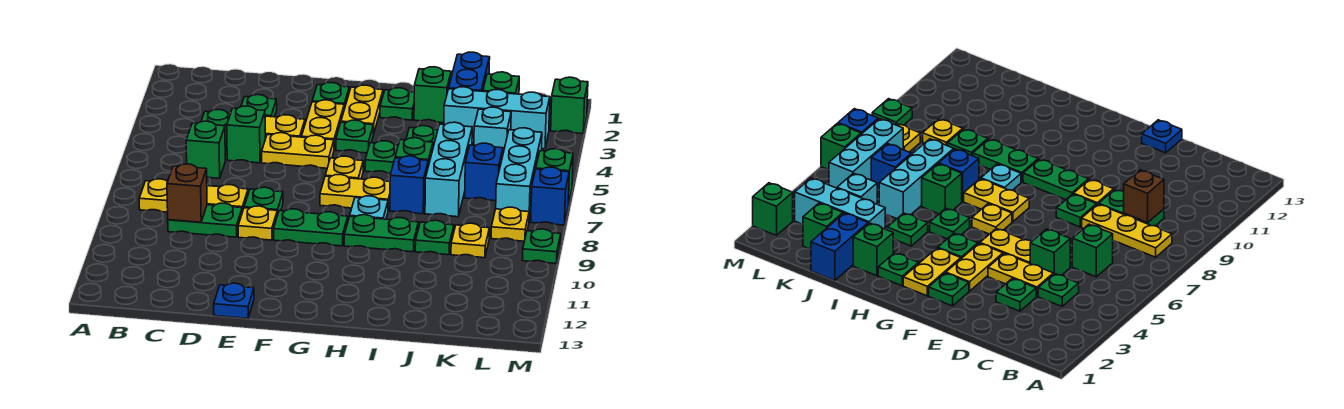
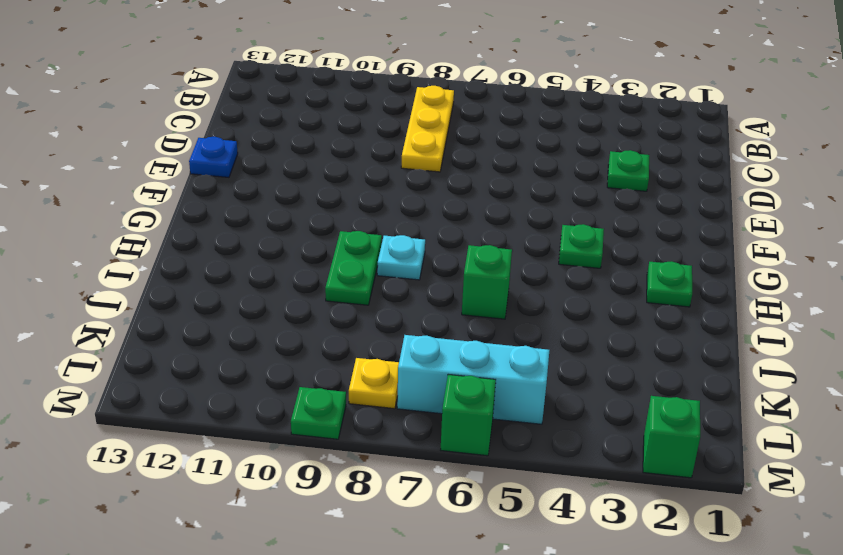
none -> green plate C4 level 1
none -> green brick C6 level 1
none -> green plate C9:D9 level 1
none -> yellow plate D4:E4 level 1

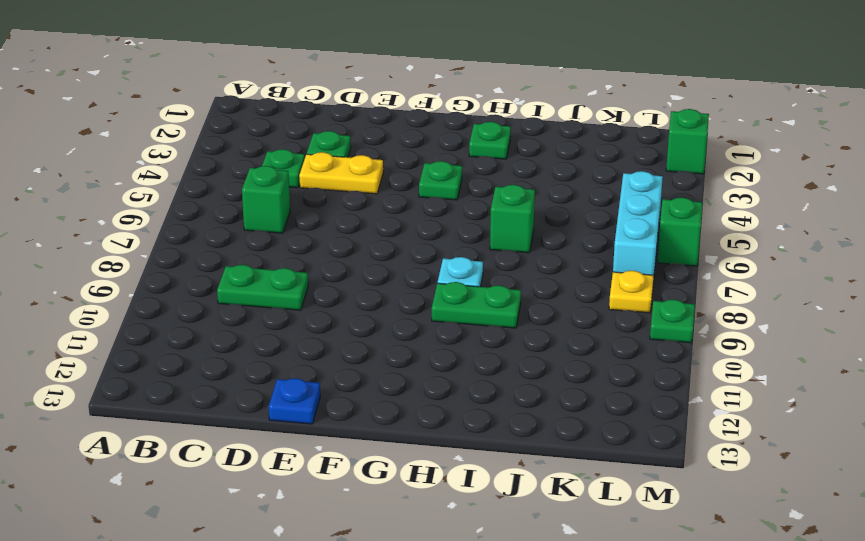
none -> yellow plate B8:D8 level 1
none -> green brick D5 level 1
none -> yellow plate E5:F5 level 1
none -> green plate E8 level 1

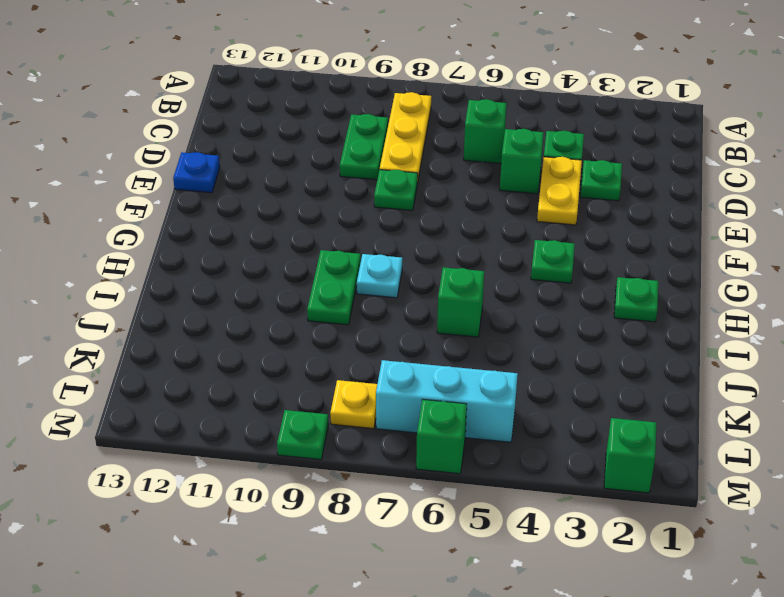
none -> yellow plate E5:F5 level 1
none -> yellow plate E9 level 1
none -> green plate F2 level 1
none -> yellow plate F3:F4 level 1

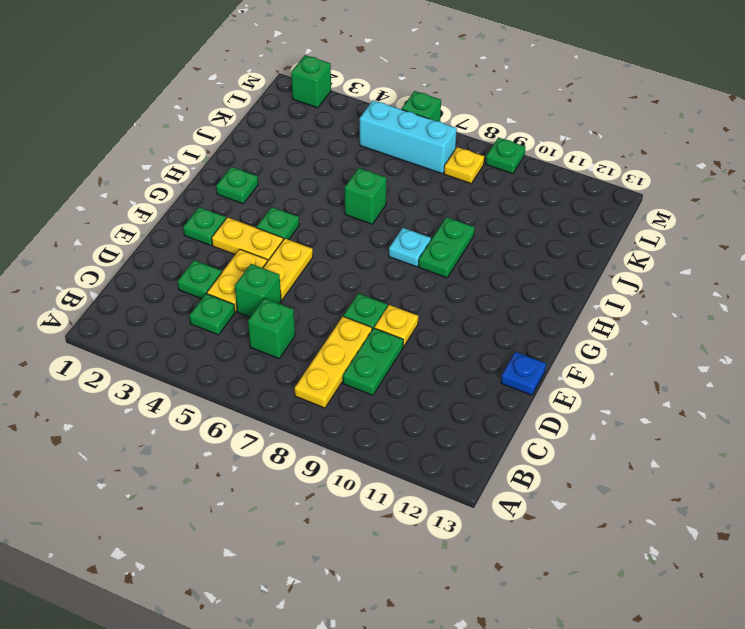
none -> green plate F9:G9 level 1
none -> yellow plate G2:G3 level 1
none -> yellow plate G6 level 1
none -> yellow plate G7:H7 level 1

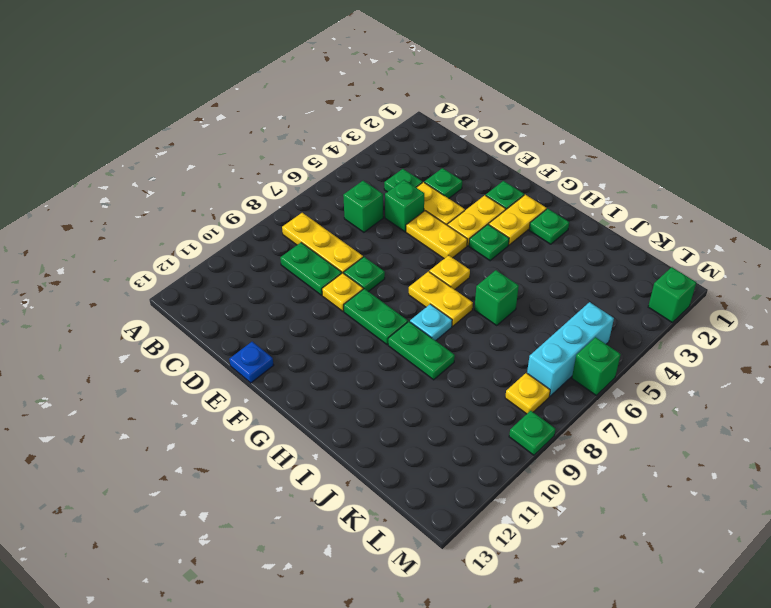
none -> green plate H5 level 1
none -> green brick I2 level 1
none -> green plate I4 level 1
none -> blue brick I7 level 1

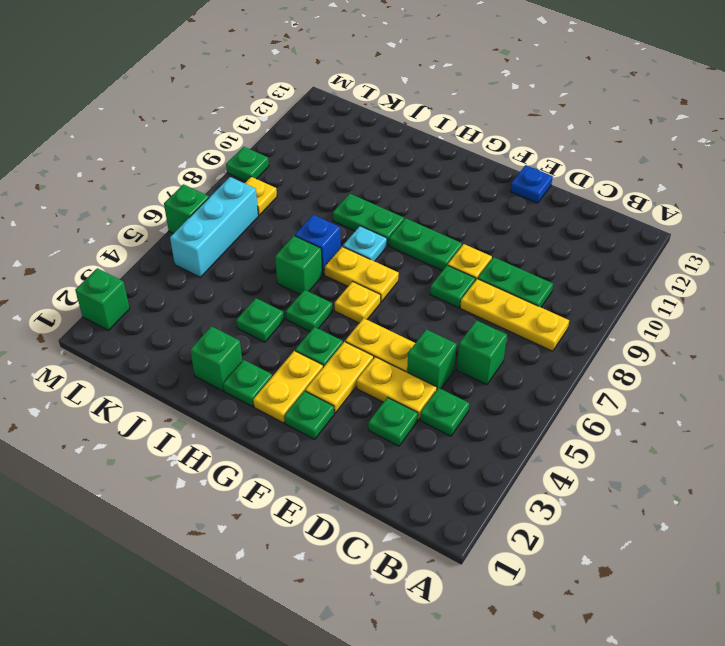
none -> blue brick J1:J2 level 1
none -> cyan brick J3:L3 level 1
none -> cyan brick J5:J7 level 1
none -> green plate J9 level 1

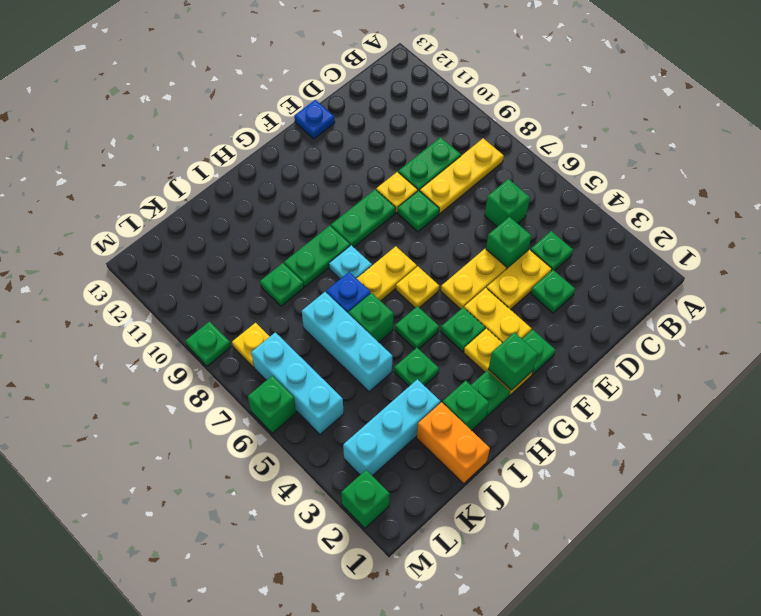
green brick G2 level 2 -> green brick K2 level 1
orange brick J1:J2 level 1 -> blue brick J1:J2 level 1
none -> cyan brick K4 level 1
none -> blue brick K6 level 1
none -> yellow plate K9 level 1
none -> blue brick M7 level 1

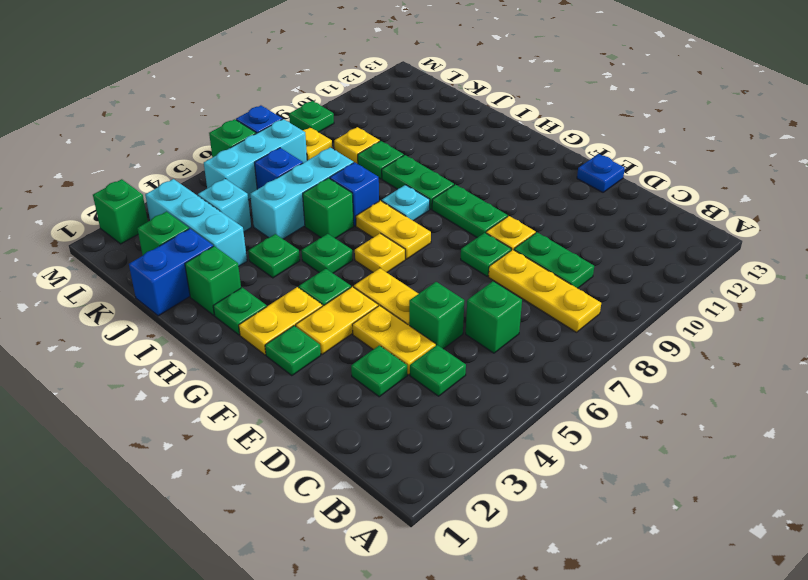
none -> brown brick C9 level 2

